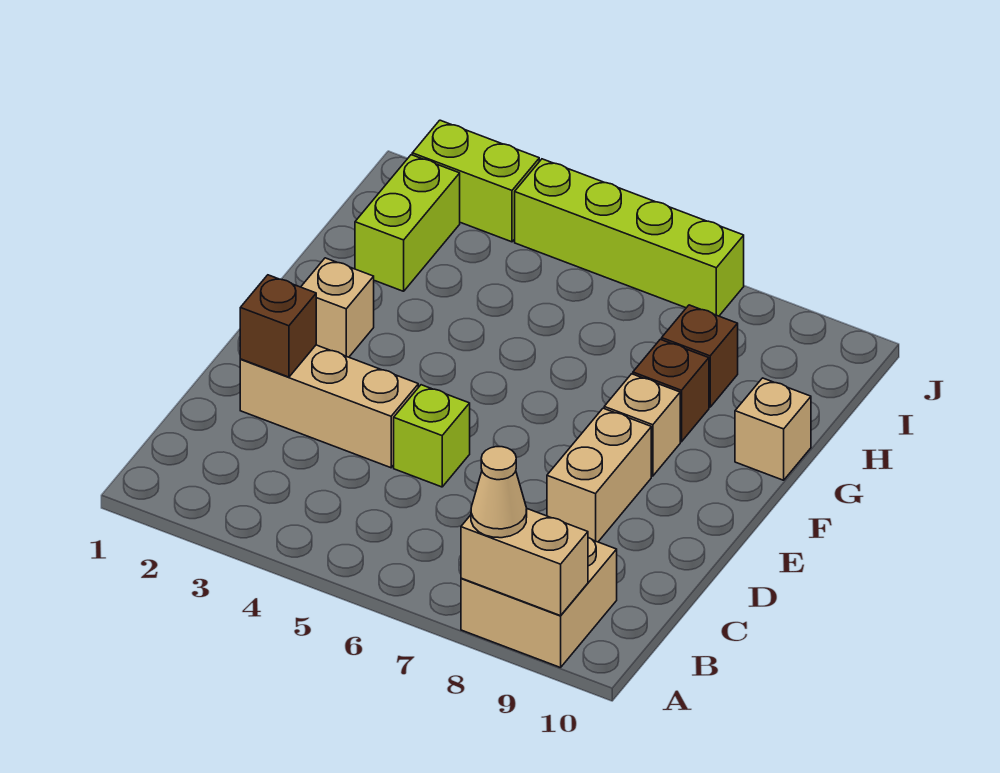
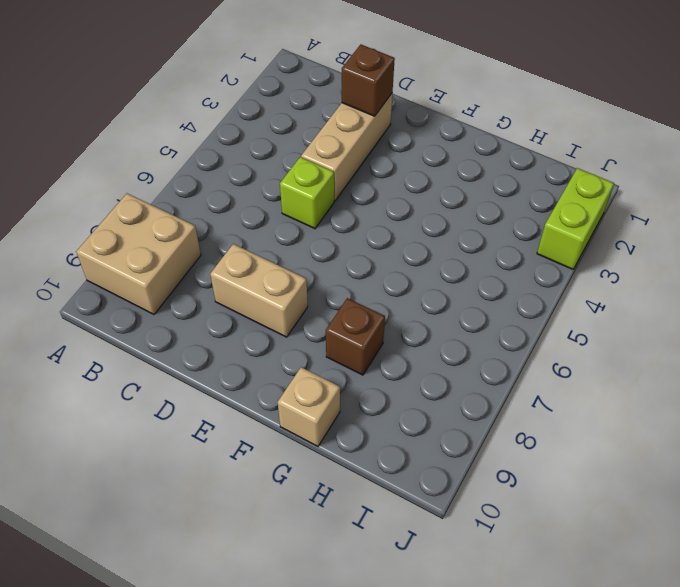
none -> tan brick F2 level 1
none -> tan brick F8 level 1
none -> lime brick H2:I2 level 1

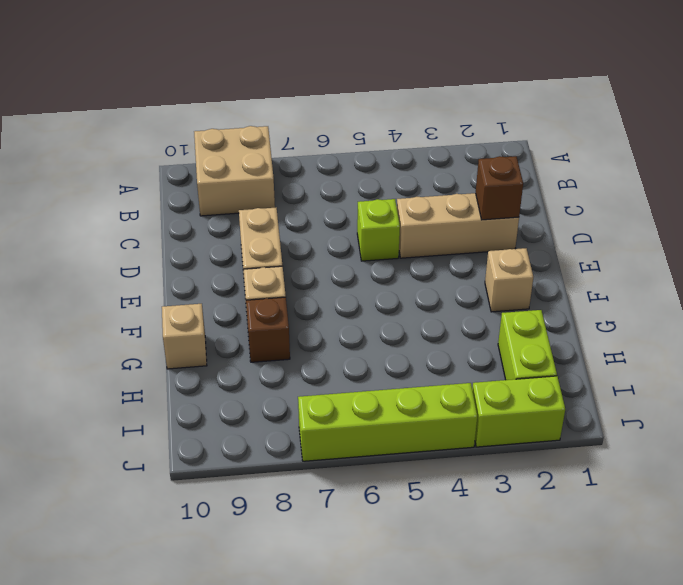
none -> brown brick H8 level 1
none -> tan brick A8:A9 level 2
none -> tan cone A8 level 3

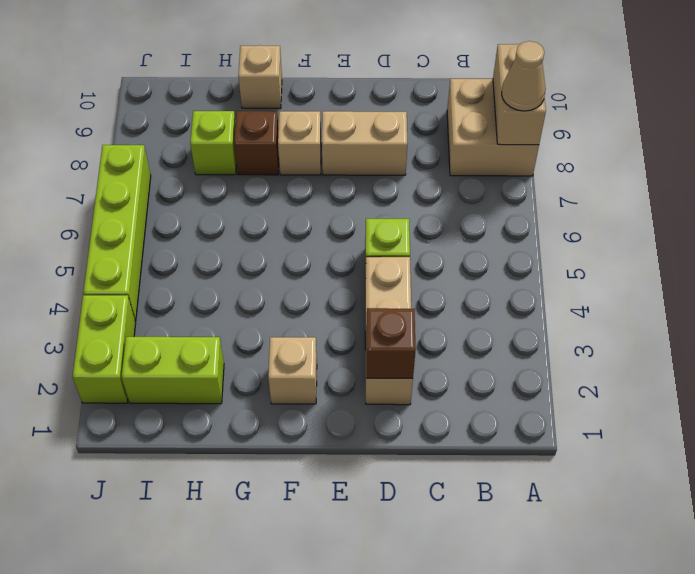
lime brick H8 level 1 -> brown brick H8 level 1

